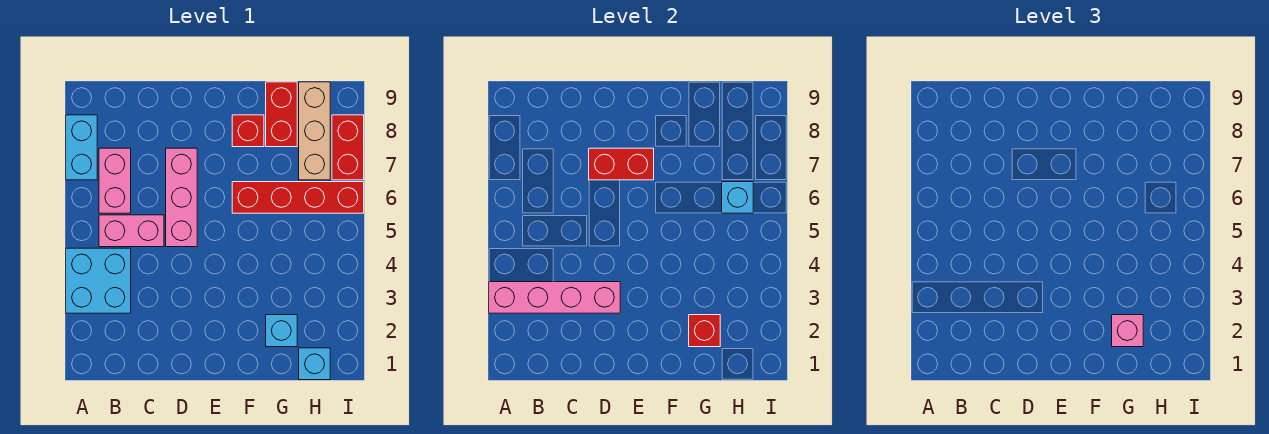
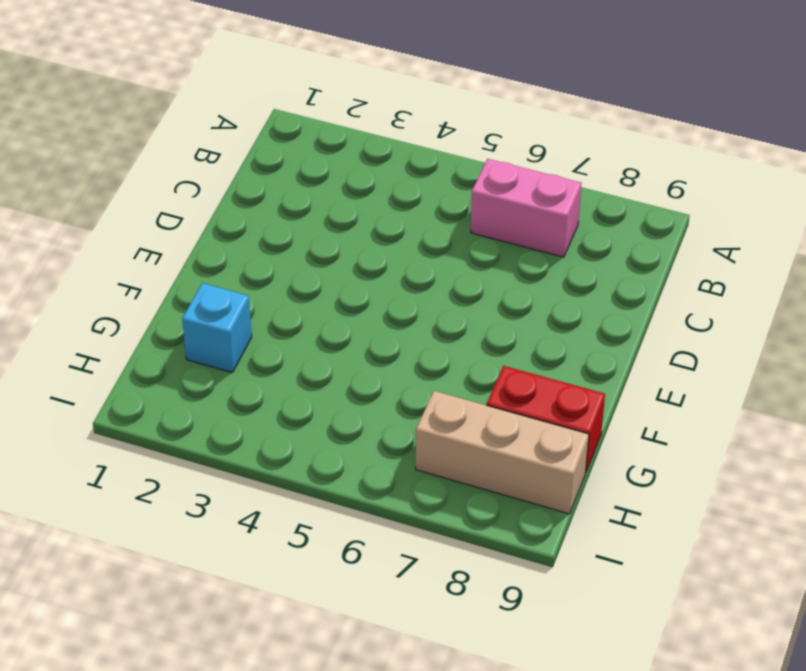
none -> cyan brick A3:B4 level 1
none -> cyan brick A7:A8 level 1
none -> pink brick B5:C5 level 1

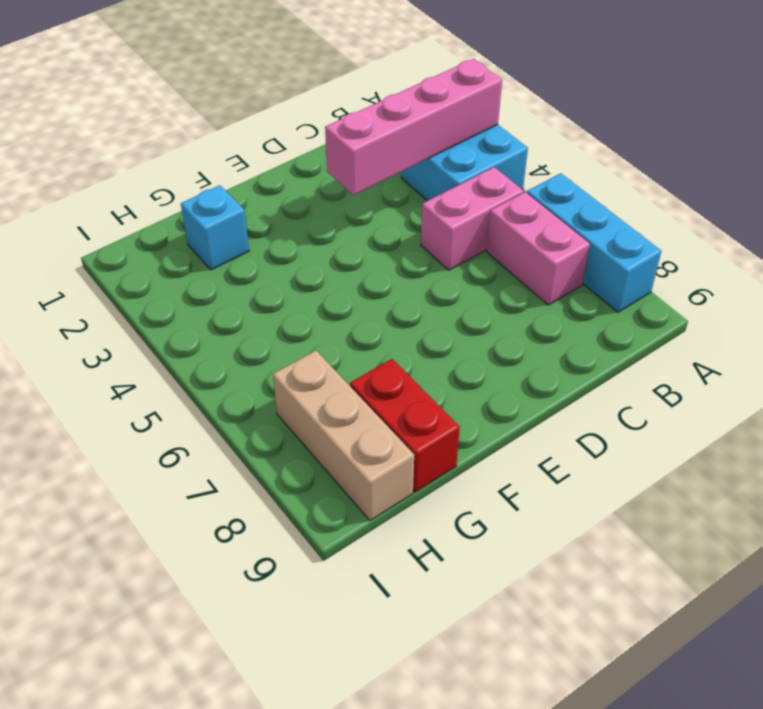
cyan brick A6:A8 level 1 -> cyan brick A7:A8 level 1
none -> pink brick D5:D7 level 1
none -> red brick F6:I6 level 1
none -> red brick F8 level 1

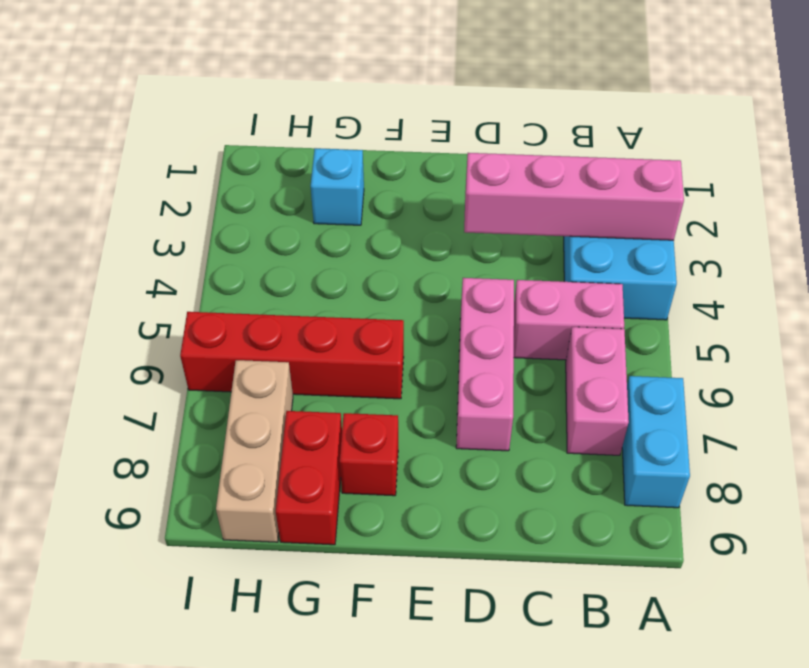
none -> cyan brick H1 level 1
none -> red brick I7:I8 level 1
none -> red brick D7:E7 level 2

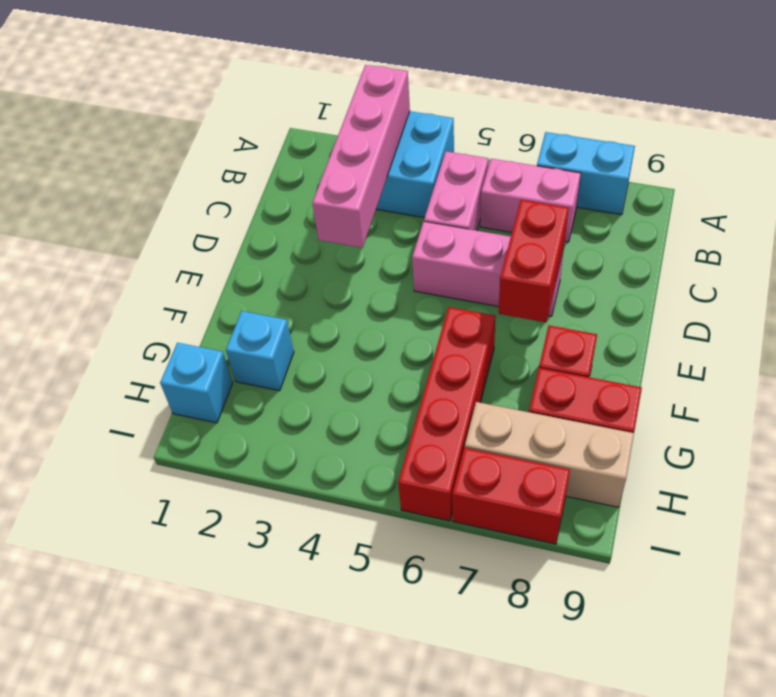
none -> red brick G2 level 2
none -> cyan brick H6 level 2
none -> pink brick G2 level 3

